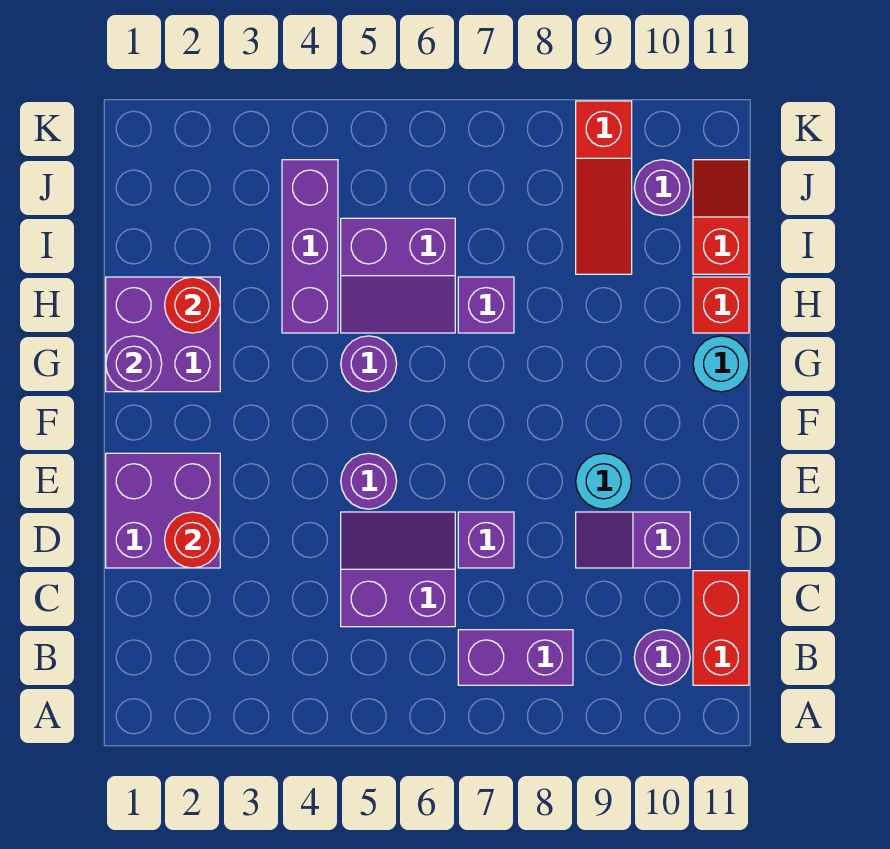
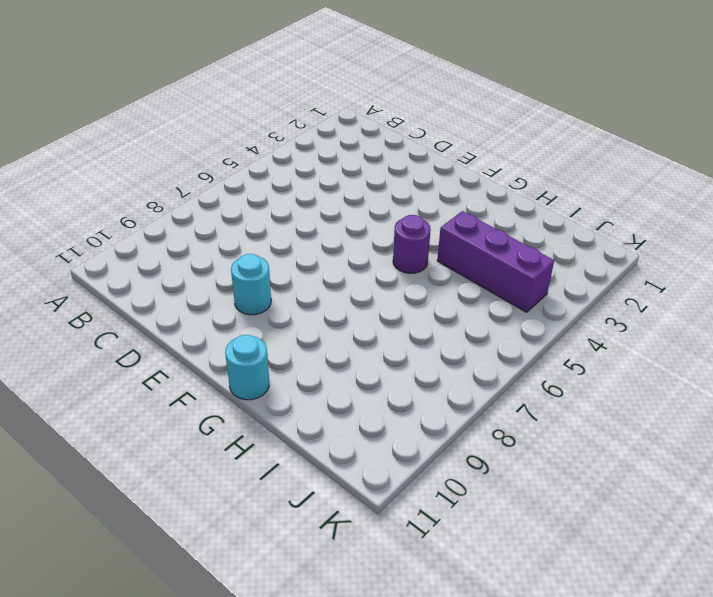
none -> purple brick B7:B8 level 1
none -> purple round brick B10 level 1
none -> red brick B11:C11 level 1

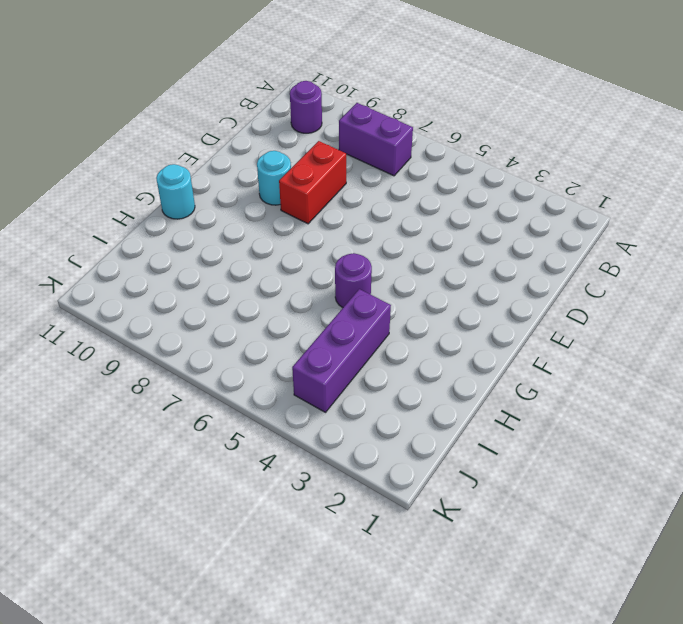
red brick D8:E8 level 1 -> red brick B11:C11 level 1
none -> purple slope C5:D6 level 1 top C
none -> purple brick D1:E2 level 1
none -> purple brick D7 level 1

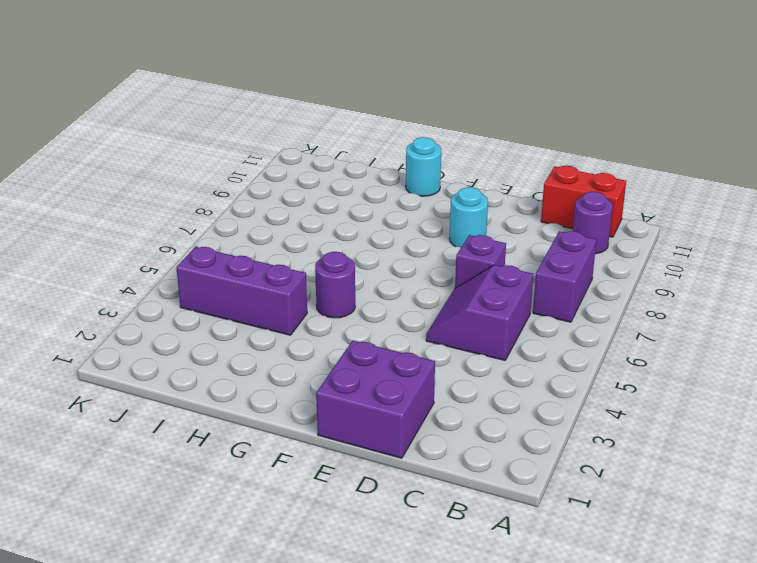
none -> purple slope D9:D10 level 1 top 10
none -> purple round brick E5 level 1
none -> purple brick G1:H2 level 1

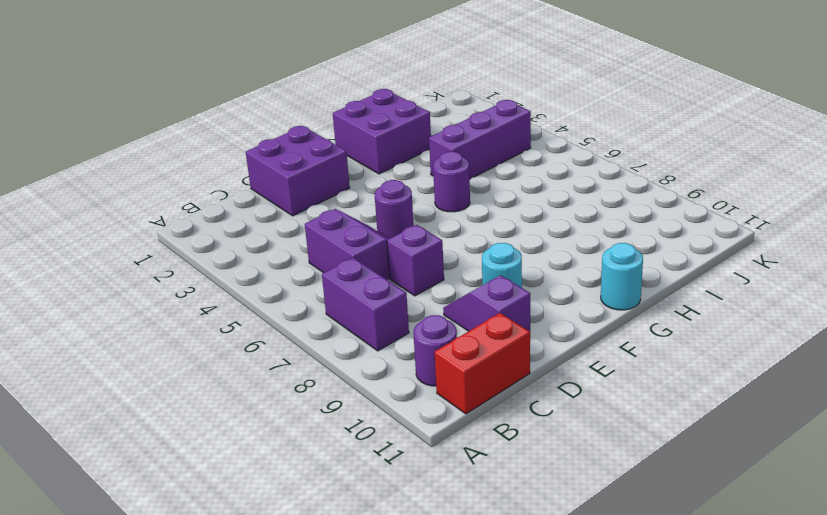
none -> purple slope H5:I6 level 1 top I
none -> purple brick H7 level 1
none -> red brick H11 level 1

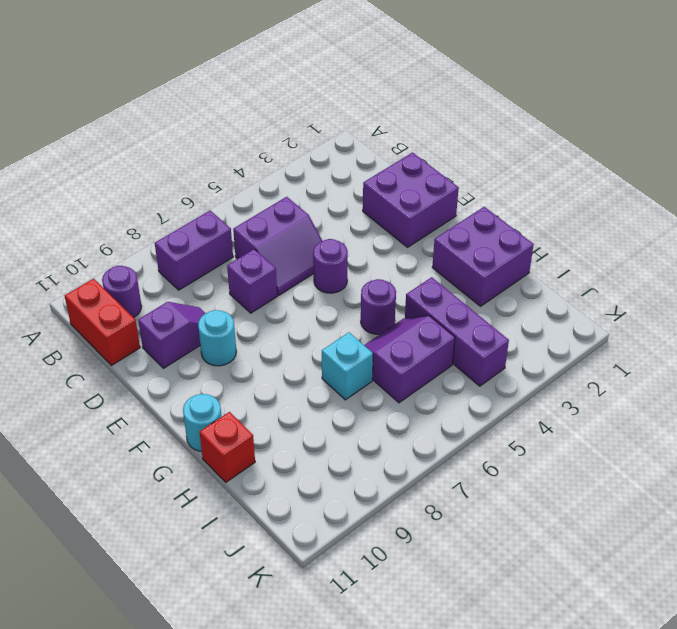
cyan brick H7 level 1 -> purple brick H7 level 1
none -> red slope I9:K9 level 1 top K
none -> red slope I11:J11 level 1 top I
none -> purple round brick J10 level 1

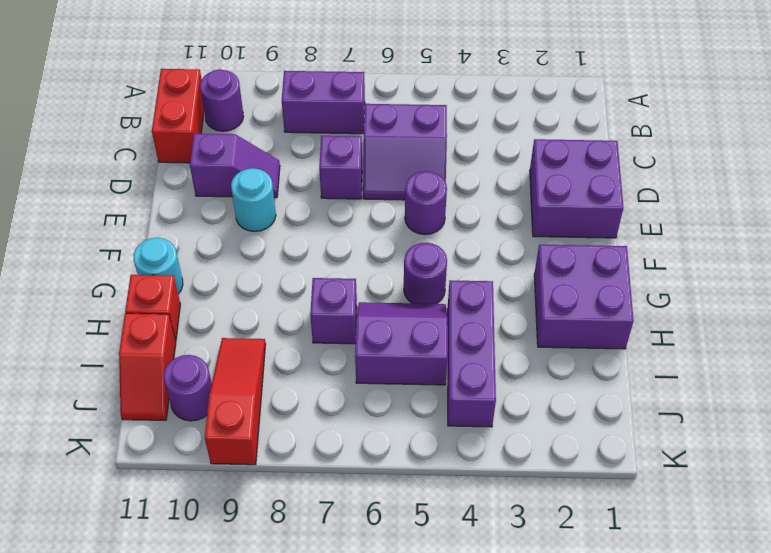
none -> red round brick D2 level 2
none -> purple round brick G1 level 2
none -> red round brick H2 level 2

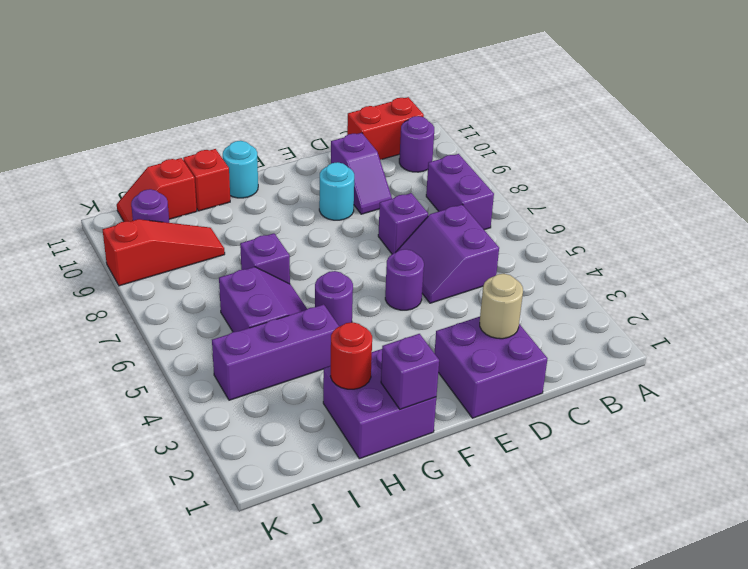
tan round brick D2 level 2 -> red round brick D2 level 2
purple brick G1 level 2 -> purple round brick G1 level 2

